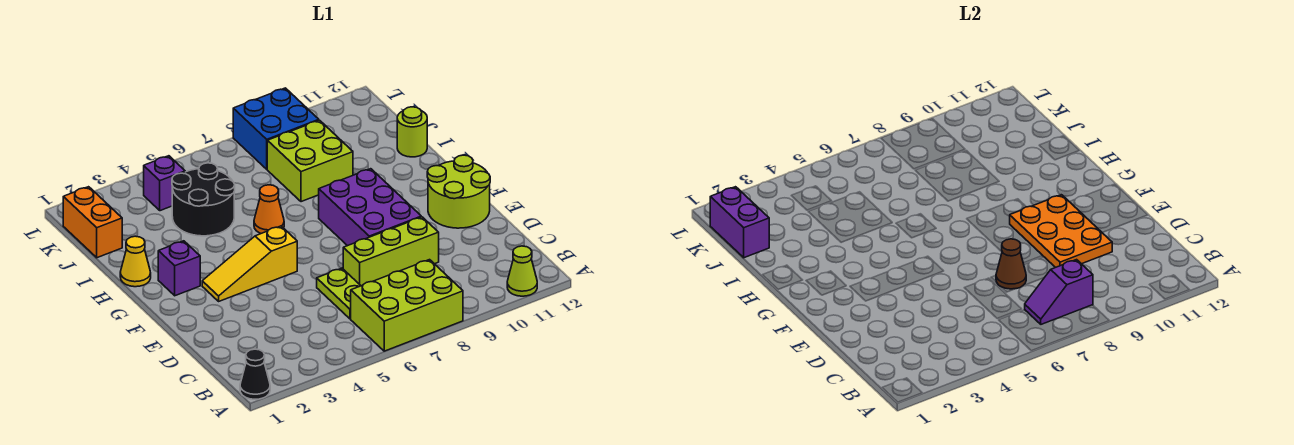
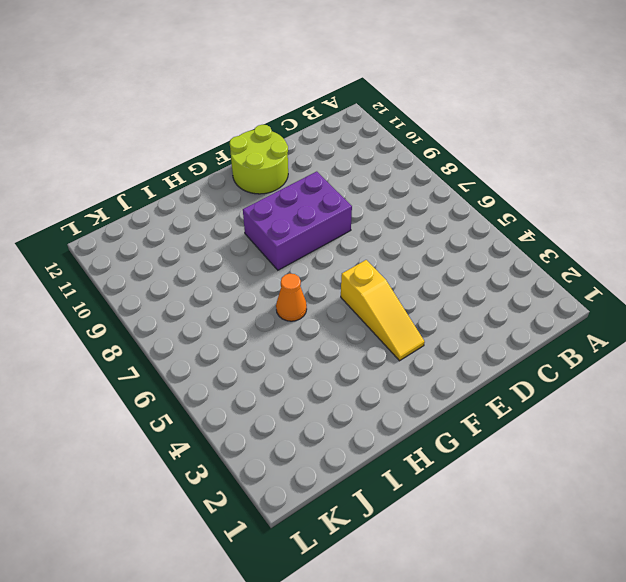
none -> black cone A1 level 1
none -> lime brick A6:B8 level 1
none -> lime cone A11 level 1

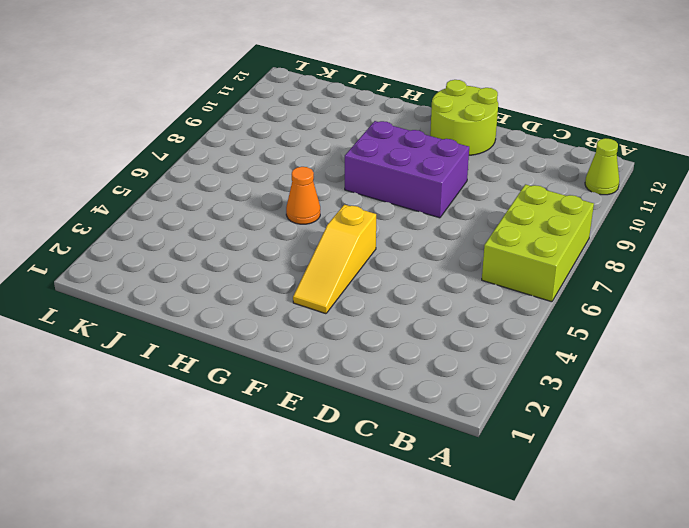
none -> black cone A1 level 1
none -> lime plate C6:D6 level 1
none -> lime brick D7:D9 level 1

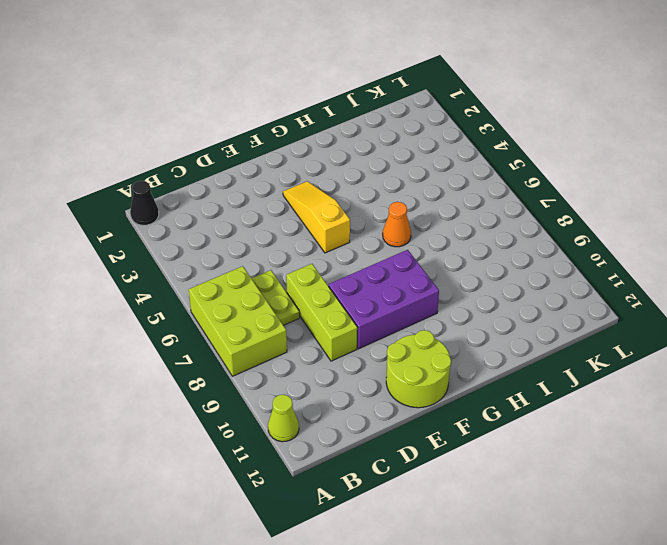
lime plate C6:C7 level 1 -> lime plate C6:D6 level 1
none -> purple brick G2 level 1
none -> yellow cone H1 level 1
none -> black round brick I4:J5 level 1

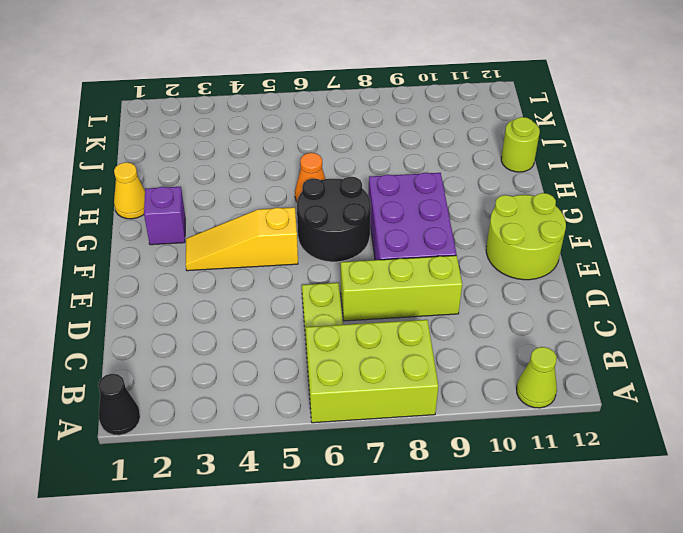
black round brick F6:G7 level 1 -> black round brick I4:J5 level 1
none -> lime brick I8:J9 level 1
none -> orange brick J1:K1 level 1
none -> purple brick K4 level 1

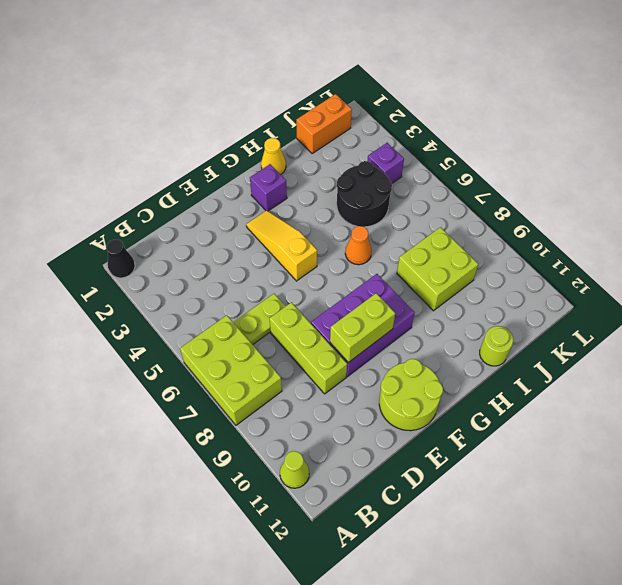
lime brick E9:F9 level 2 -> orange plate D9:F10 level 2
none -> blue brick K8:L9 level 1
none -> purple slope B7:B8 level 2 top 8
none -> brown cone D7 level 2

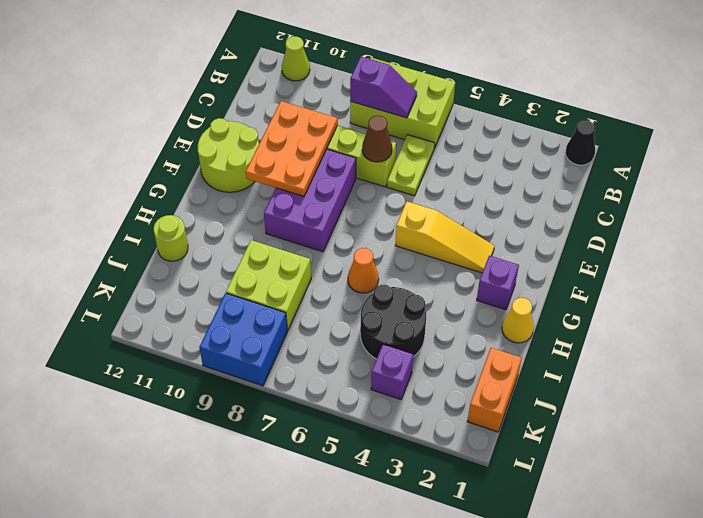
none -> purple brick J1:K1 level 2

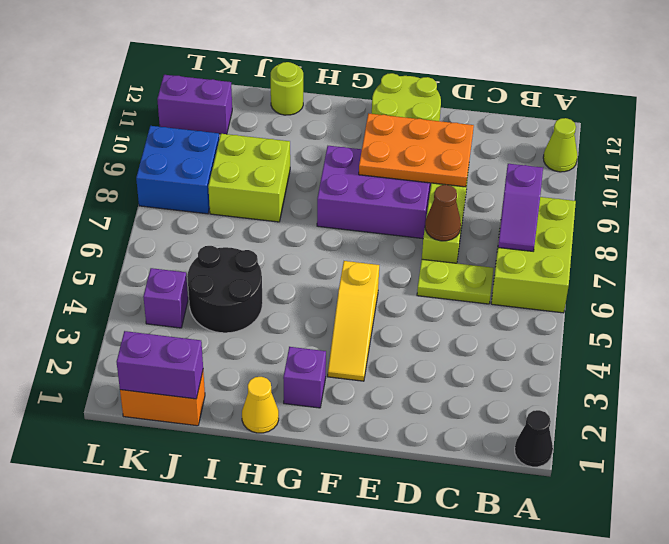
purple brick K11:L11 level 1 -> none
none -> orange cone H6 level 1

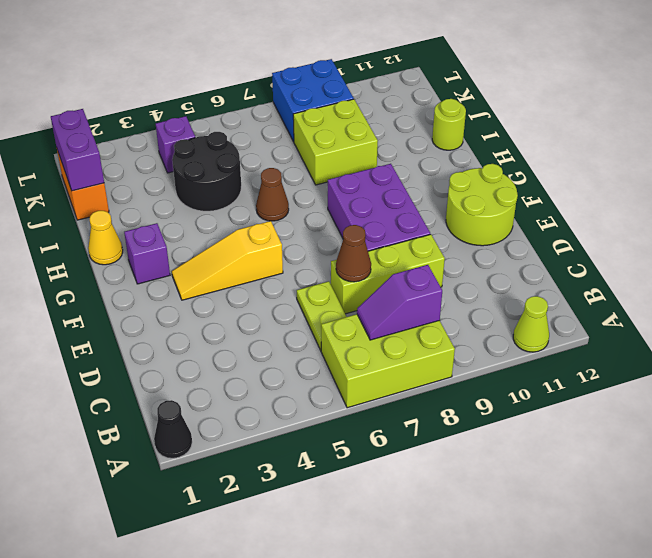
brown cone H6 level 1 -> orange cone H6 level 1
none -> orange plate D9:F10 level 2

